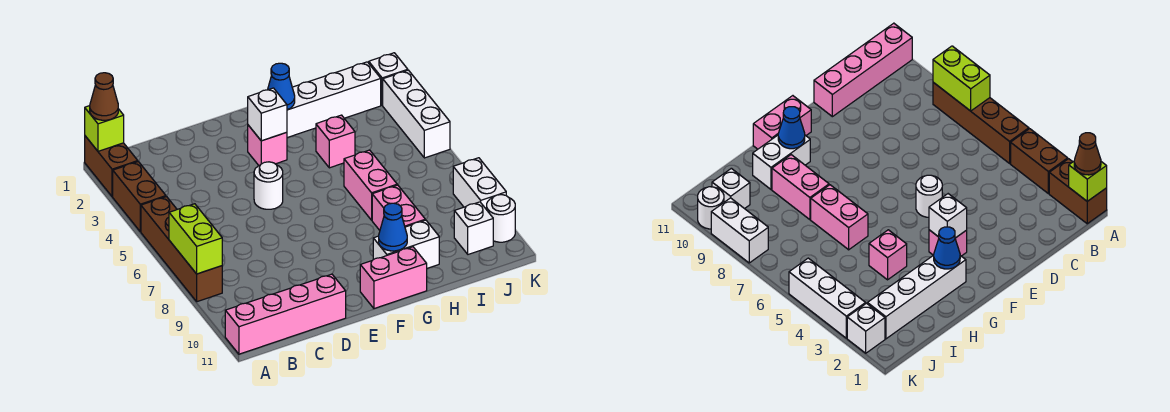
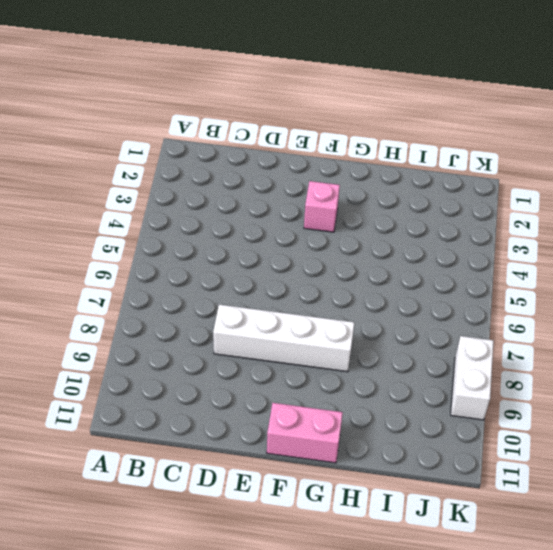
white brick D8:G8 level 1 -> white brick G2:J2 level 1
none -> brown brick A1:A2 level 1
none -> brown brick A3:A4 level 1
none -> brown brick A5:A8 level 1

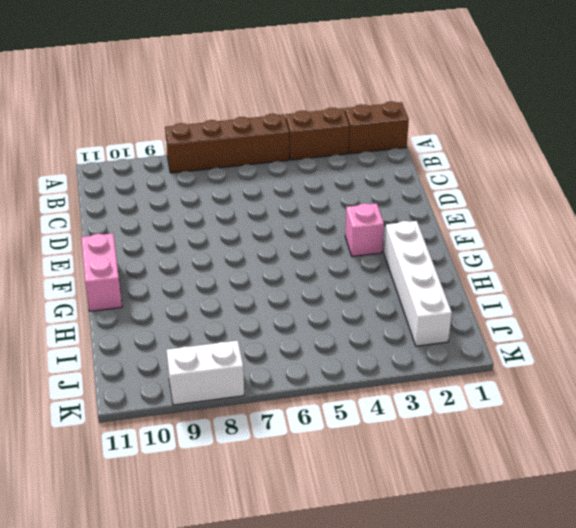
none -> pink brick A11:D11 level 1
none -> white round brick E5 level 1
none -> white brick G10:H10 level 1

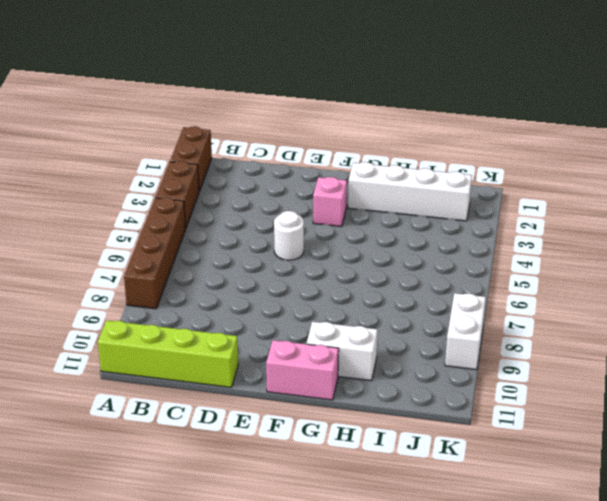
lime brick A11:D11 level 1 -> pink brick A11:D11 level 1
none -> pink brick H4 level 1
none -> pink brick H6:H7 level 1
none -> pink brick H8:H9 level 1

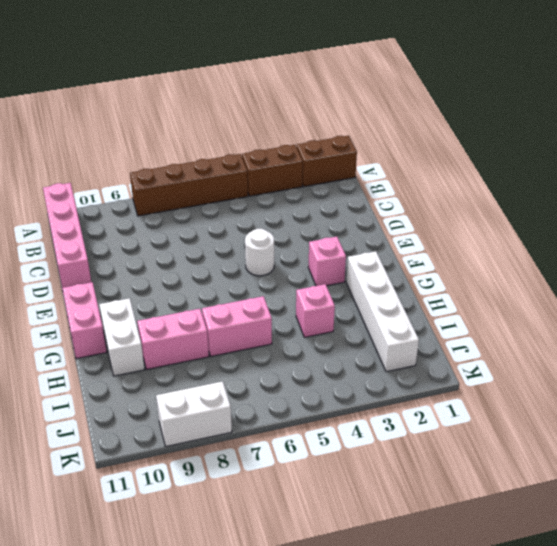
none -> white brick J10 level 1
none -> white brick K2 level 1
none -> white brick K3:K5 level 1

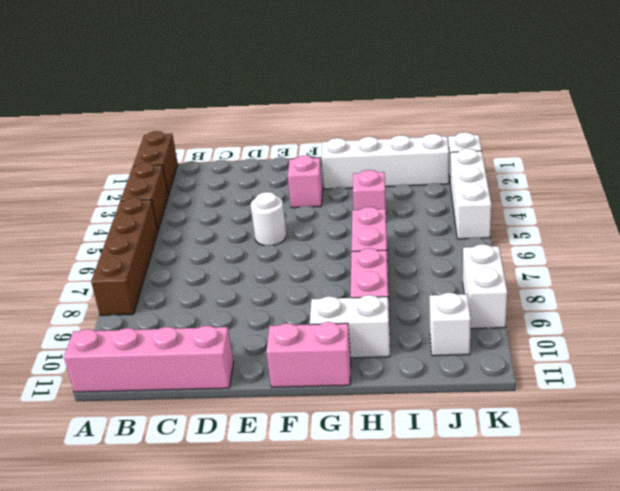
none -> white round brick K10 level 1
none -> lime brick A1 level 2
none -> lime brick A7:A8 level 2

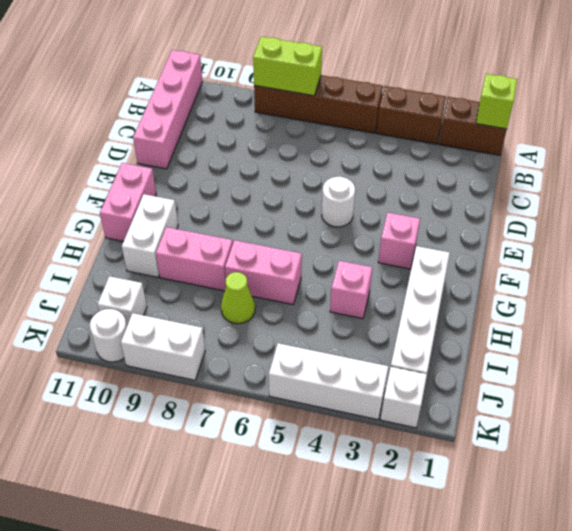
lime cone I7 level 1 -> none
none -> white brick F3 level 2
none -> blue cone G2 level 2
none -> blue cone G10 level 2

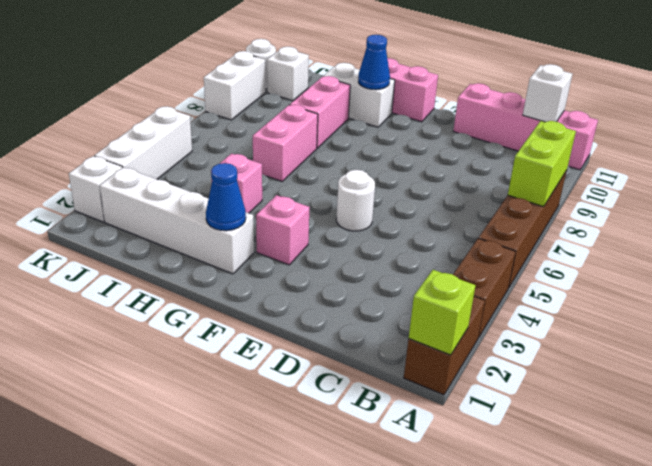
white brick B11 level 2 -> white brick F3 level 2
none -> brown cone A1 level 3

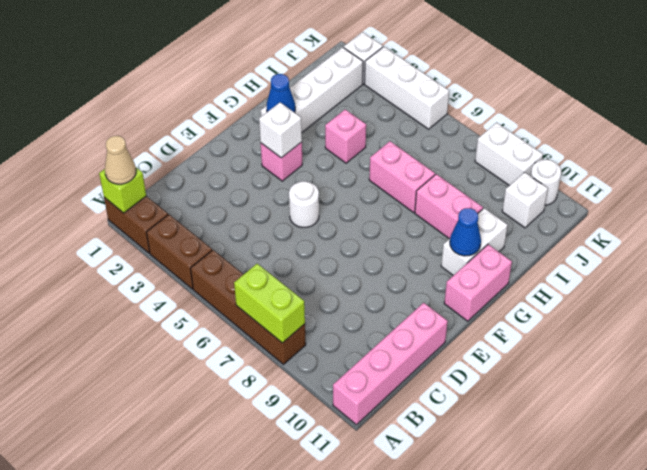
tan cone A1 level 3 -> brown cone A1 level 3

